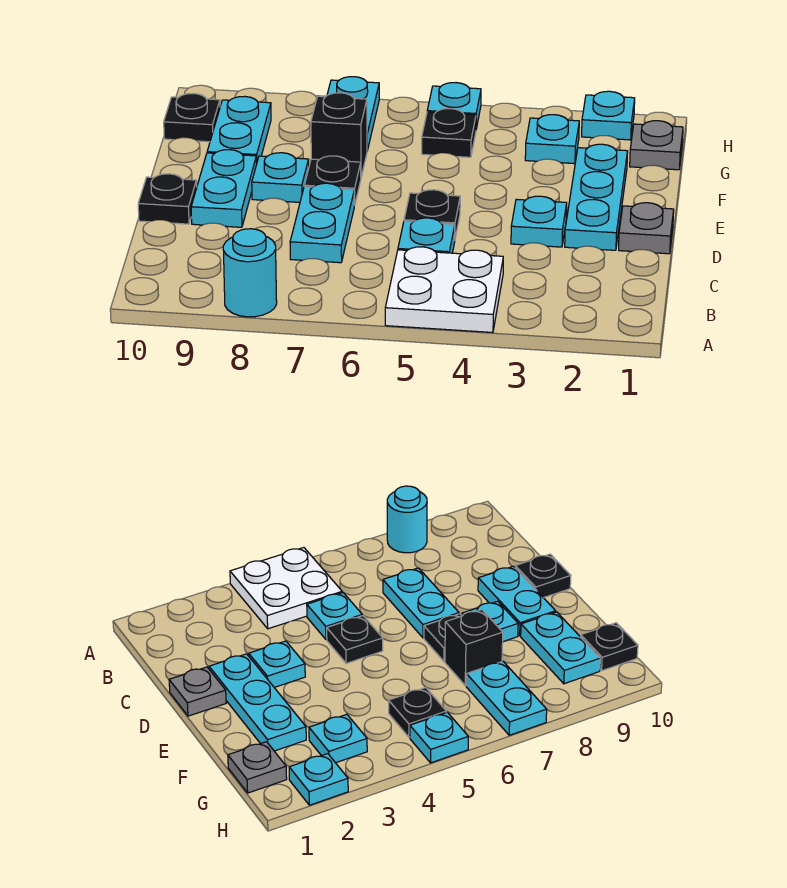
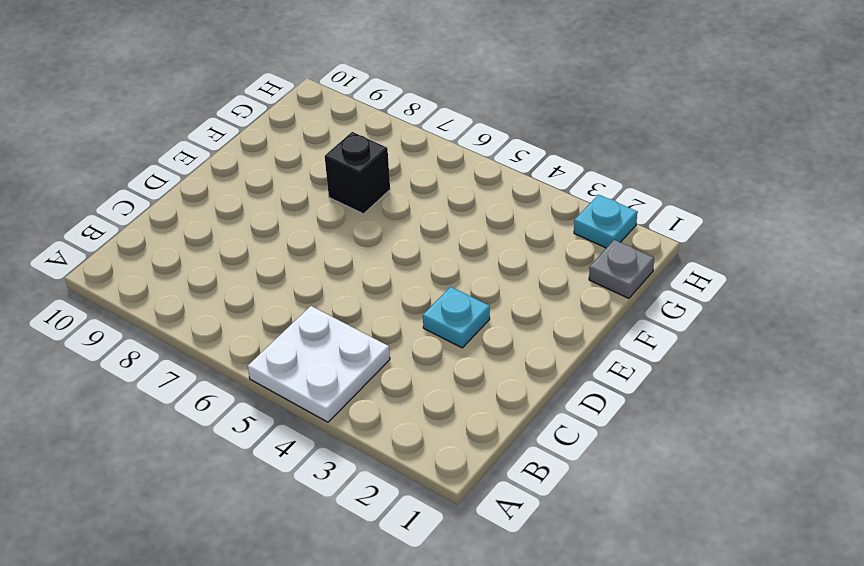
none -> cyan round brick A8 level 1
none -> cyan plate C5 level 1
none -> cyan plate C7:D7 level 1

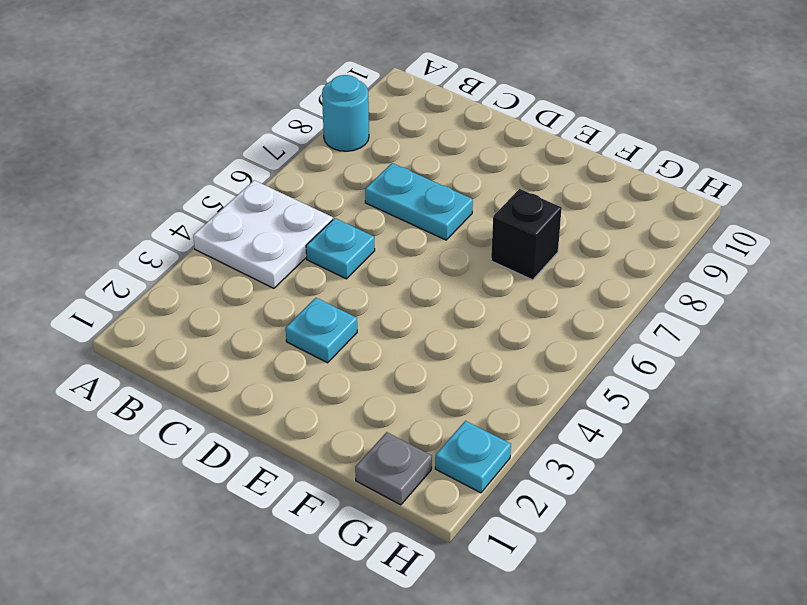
none -> grey plate D1 level 1
none -> cyan plate D2:F2 level 1
none -> black plate D5 level 1

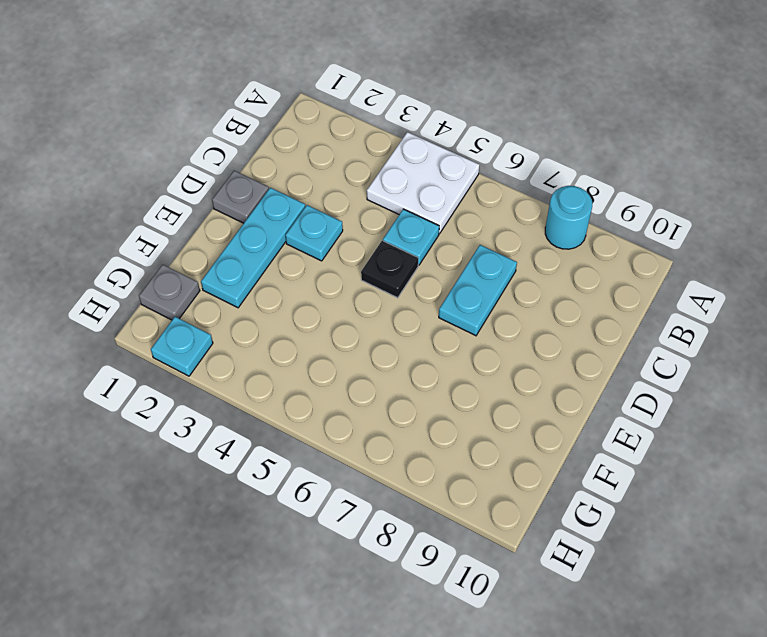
none -> cyan plate D9:E9 level 1
none -> black plate D10 level 1
none -> black plate E7 level 1

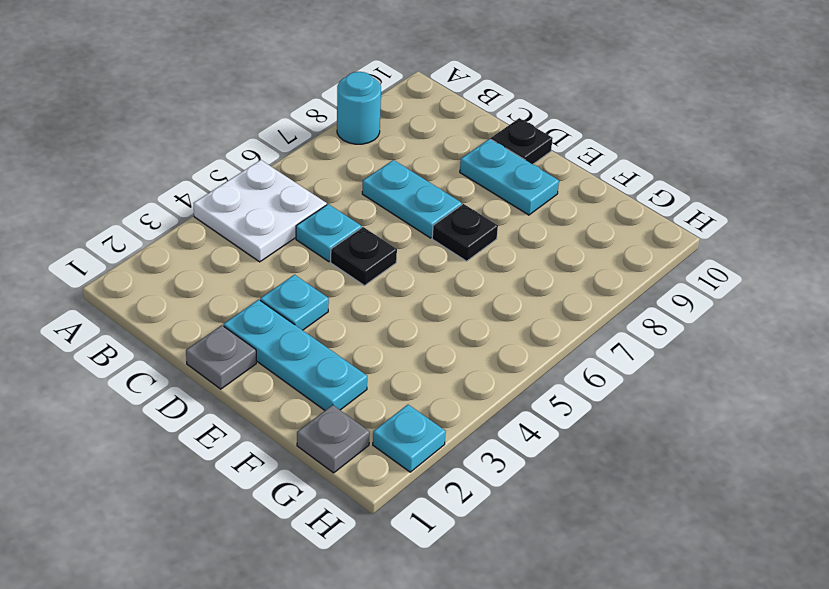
none -> cyan plate E8 level 1
none -> black brick F7 level 1
none -> cyan plate F9:G9 level 1

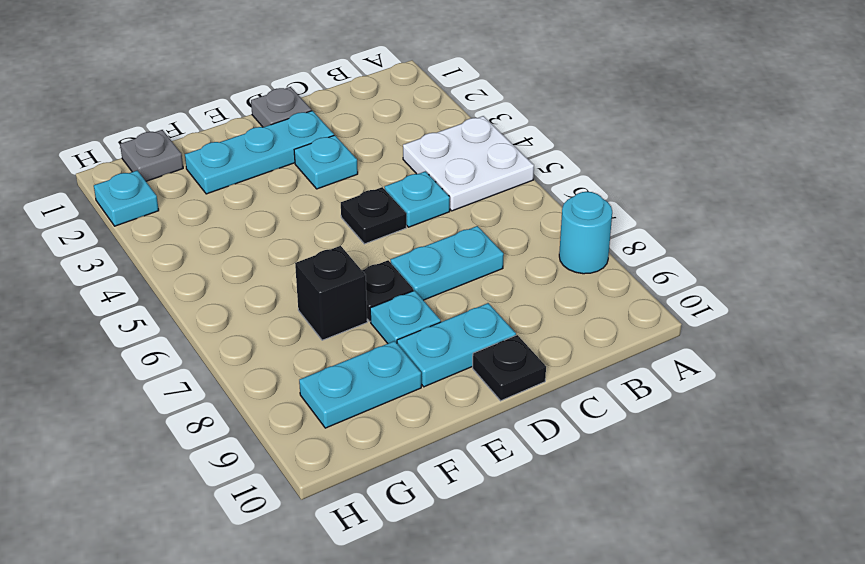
none -> cyan plate G3 level 1
none -> black plate G5 level 1
none -> cyan plate G7:H7 level 1

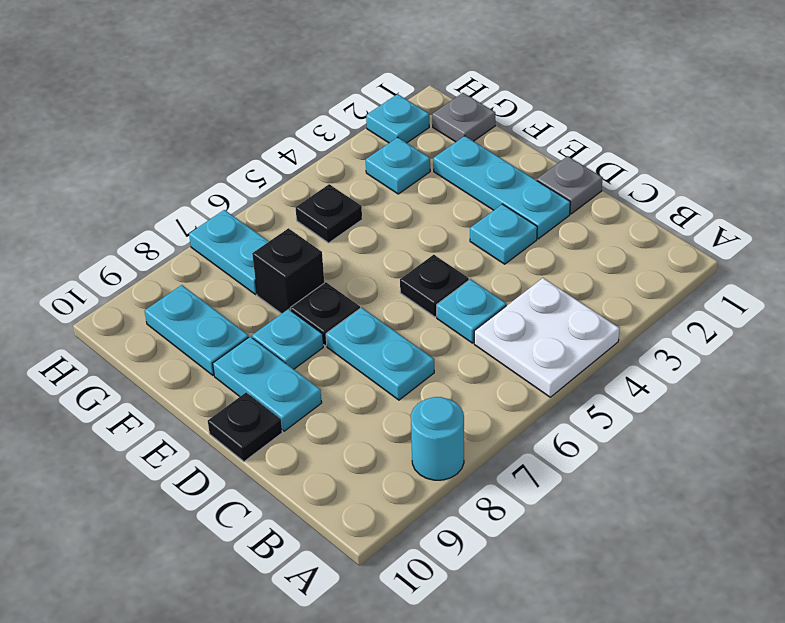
none -> black plate G10 level 1
none -> cyan plate H5 level 1

